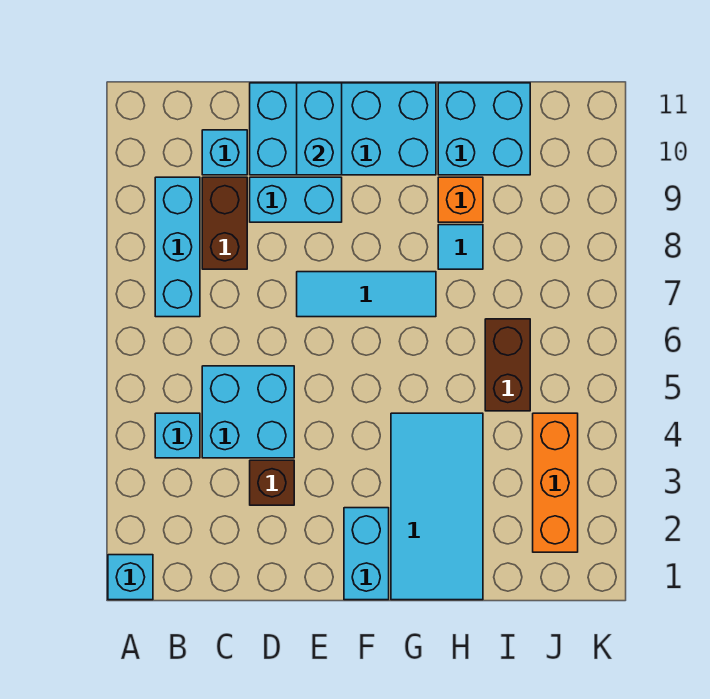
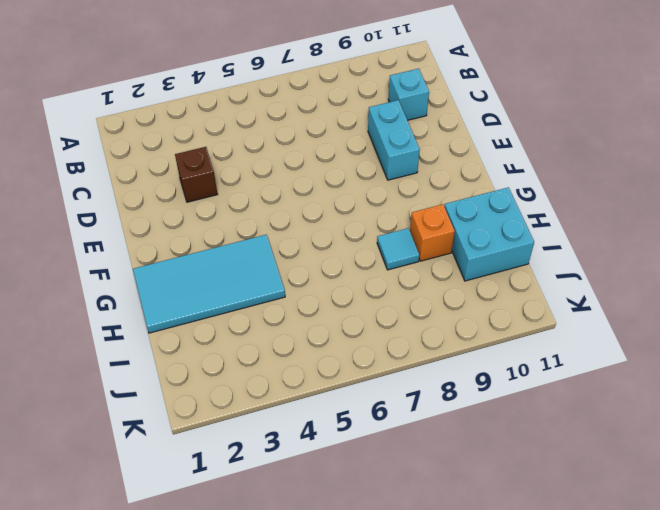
none -> cyan brick A1 level 1
none -> cyan brick B4 level 1
none -> cyan brick B7:B9 level 1

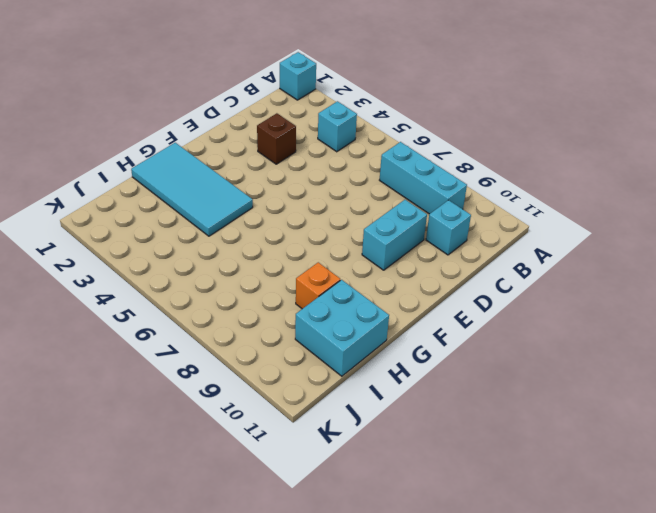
none -> cyan brick C4:D5 level 1
none -> brown brick C8:C9 level 1
none -> cyan brick D10:G11 level 1

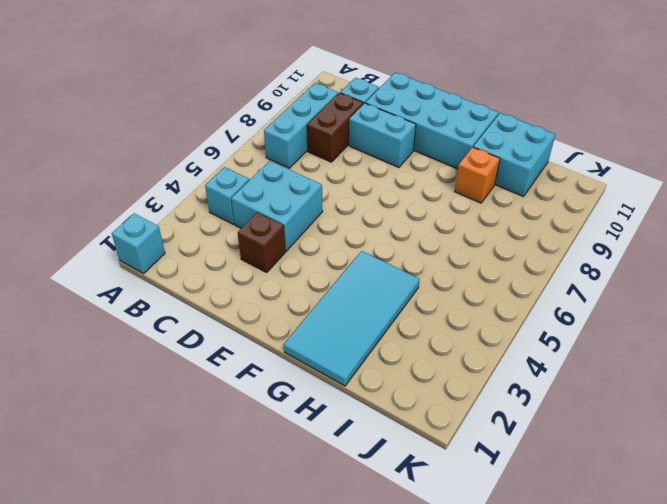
none -> cyan tile E7:G7 level 1
none -> cyan brick F1:F2 level 1
none -> cyan tile H8 level 1

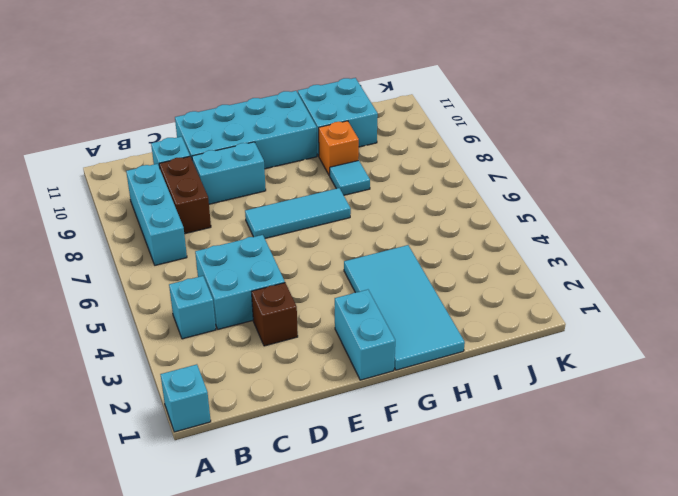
none -> brown brick I5:I6 level 1
none -> orange brick J2:J4 level 1
none -> cyan brick E10:E11 level 2

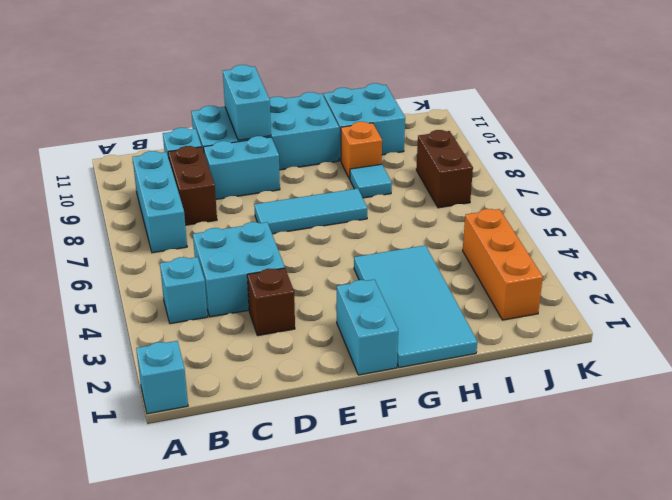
brown brick J7:J8 level 1 -> brown brick I5:I6 level 1

